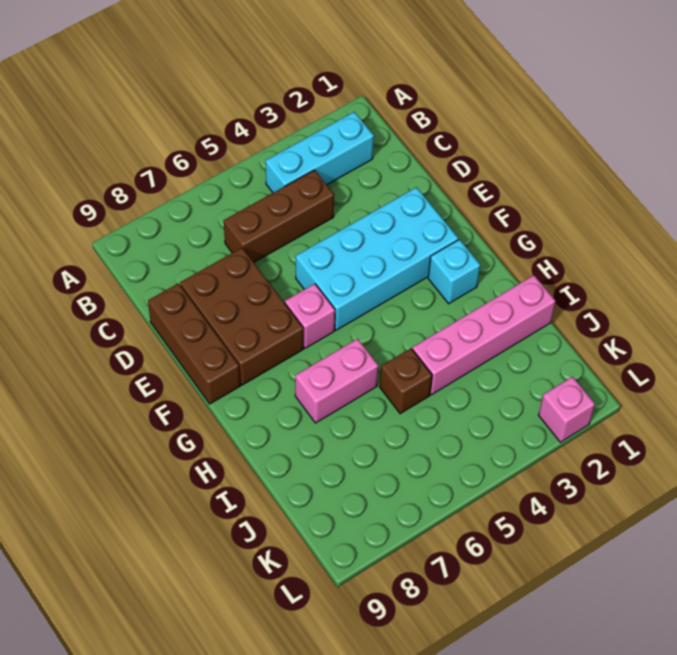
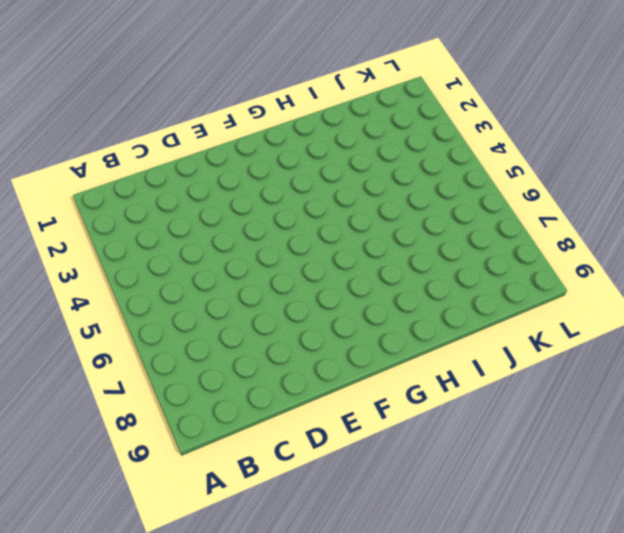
none -> cyan brick B2:B4 level 1
none -> brown brick C4:C6 level 1

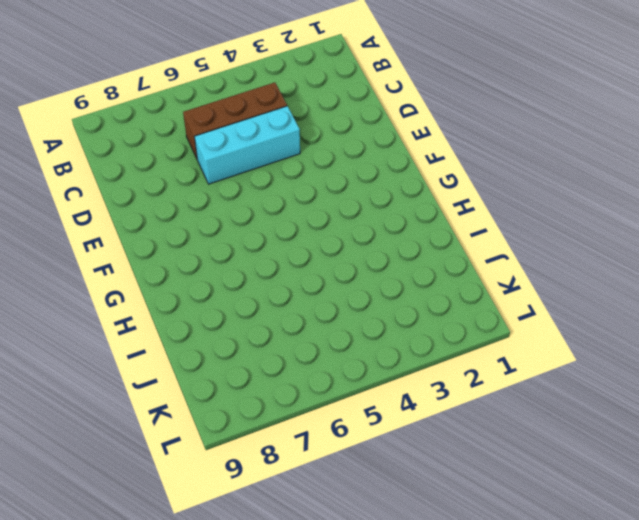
cyan brick D4:D6 level 1 -> cyan brick B2:B4 level 1
none -> brown brick D7:F8 level 1
none -> brown brick D9:F9 level 1

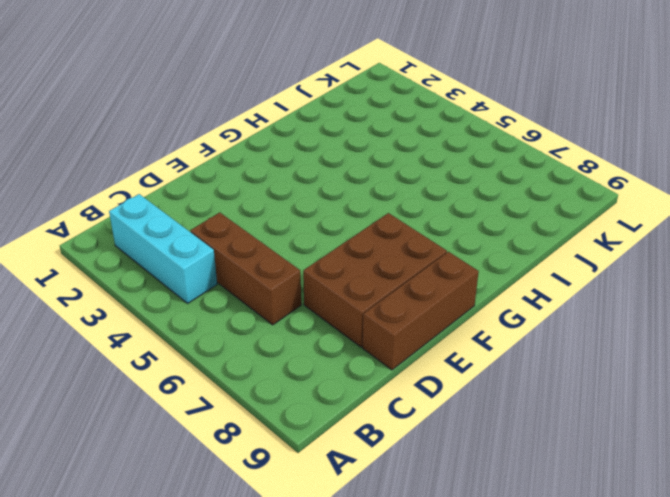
none -> cyan brick E2:F5 level 1
none -> pink brick F6 level 1

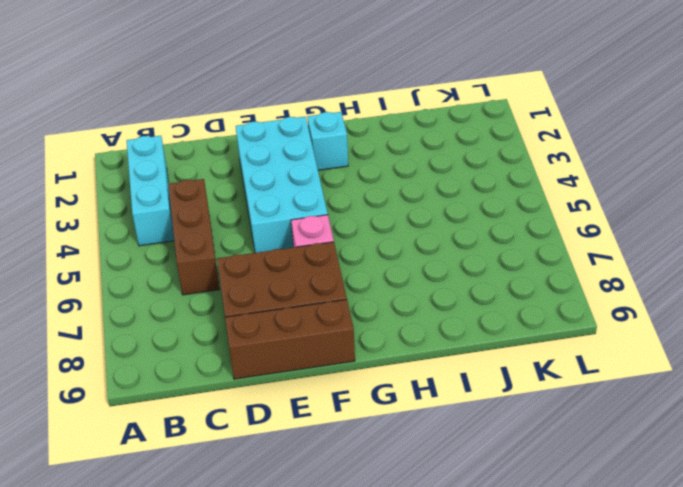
none -> pink brick H6:H7 level 1
none -> pink brick I1:I4 level 1

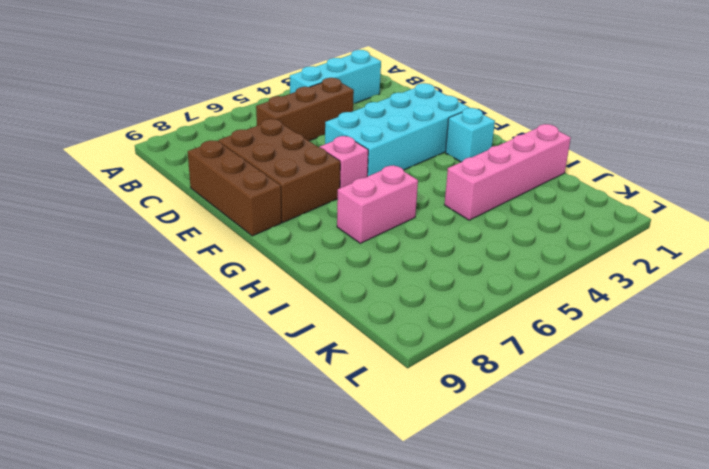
none -> brown brick I5 level 1
none -> pink brick L2 level 1

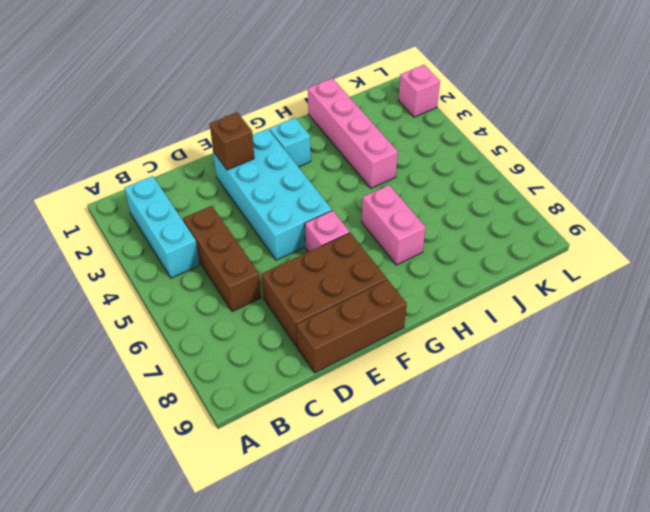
brown brick E2 level 2 -> brown brick I5 level 1

